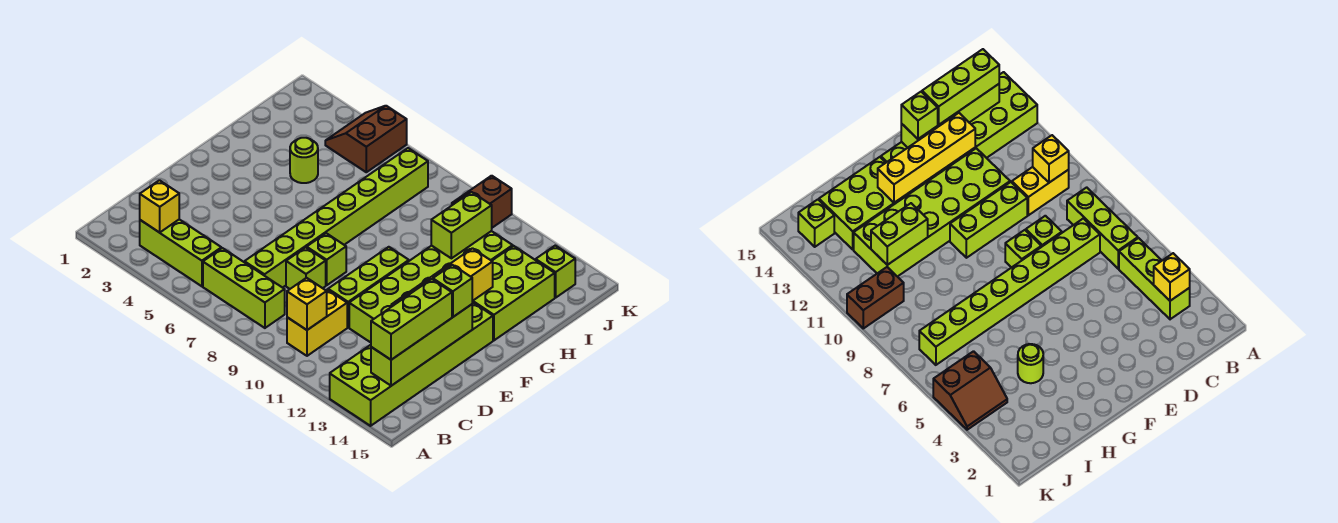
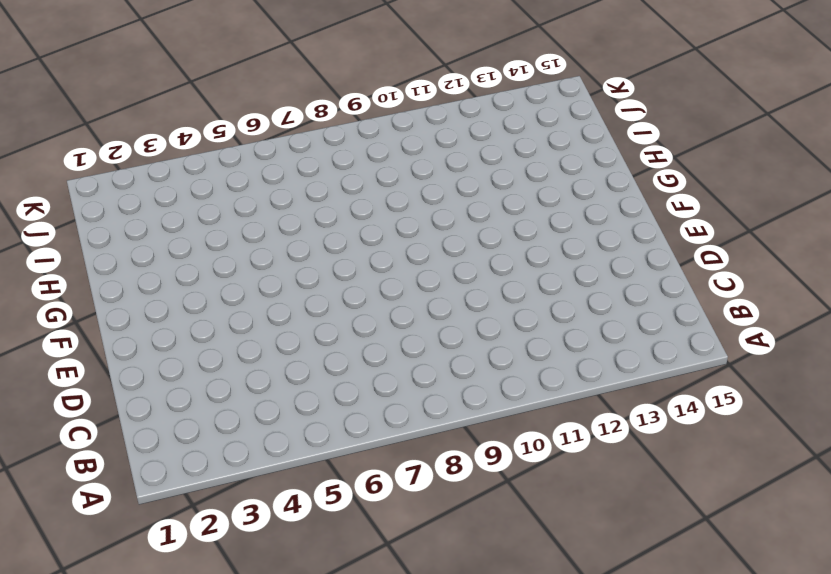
none -> lime brick A13:F14 level 1
none -> lime brick B3:B5 level 1
none -> lime brick B6:B8 level 1

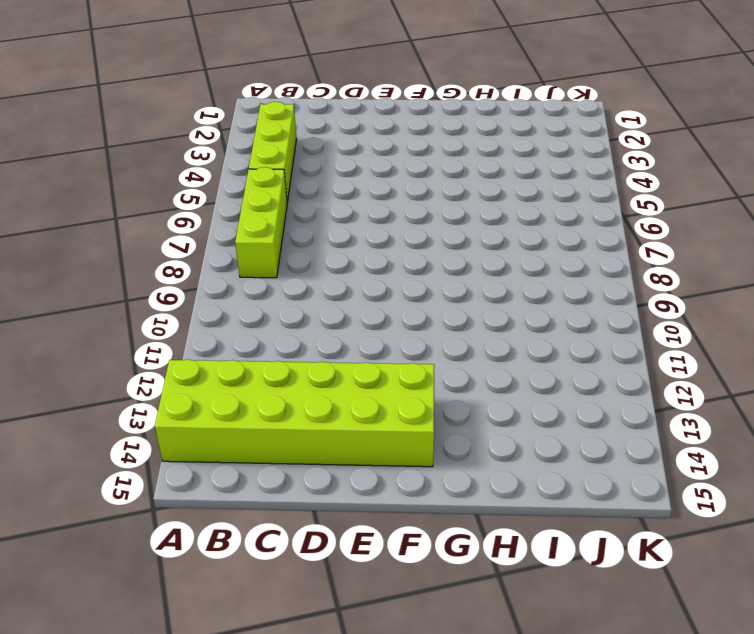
none -> yellow brick B10:C10 level 1
none -> lime brick C7:J7 level 1
none -> lime brick D8 level 1

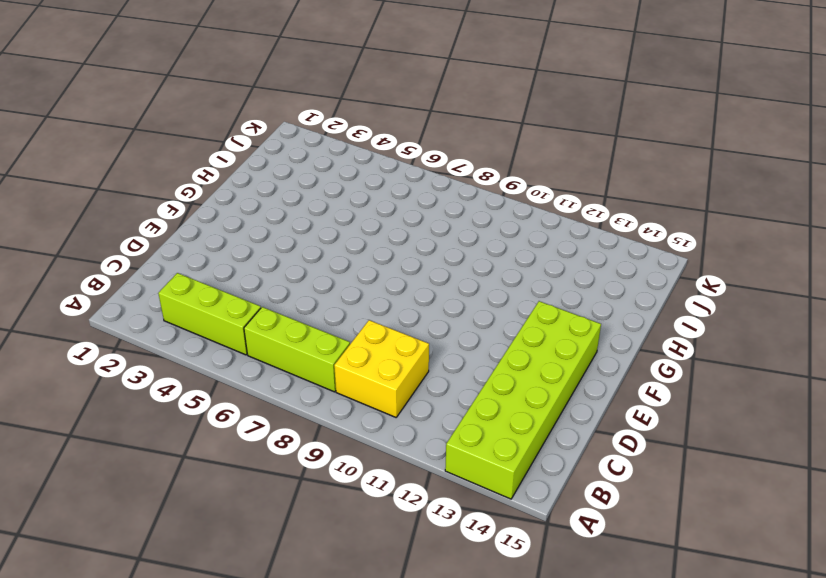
yellow brick B9:C10 level 1 -> yellow brick B10:C10 level 1
none -> lime brick C7:J7 level 1
none -> lime brick D8 level 1
none -> lime brick D10:F10 level 1

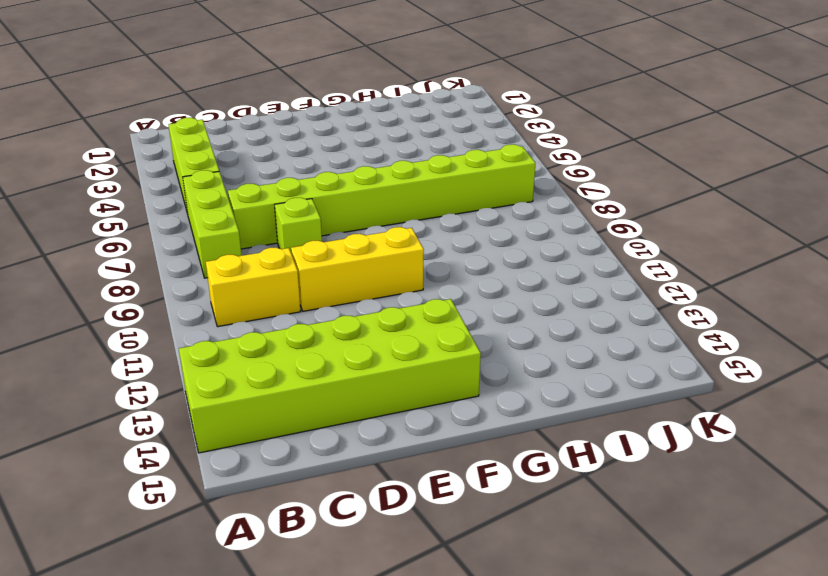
yellow brick D10:F10 level 1 -> lime brick D10:F10 level 1
none -> lime brick D11:I12 level 1
none -> lime brick E8 level 1
none -> lime brick G13:I14 level 1

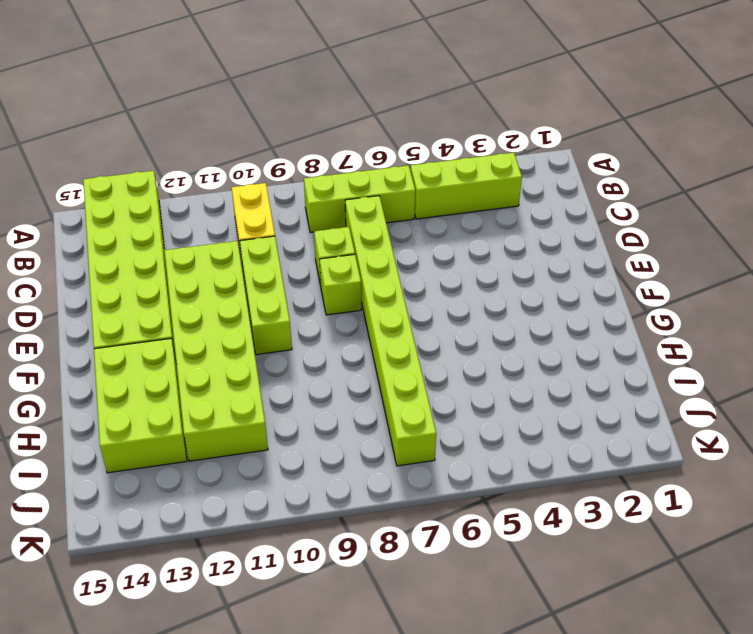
none -> lime round brick H4 level 1
none -> brown slope J4:K5 level 1 top 5
none -> brown brick J10:K10 level 1

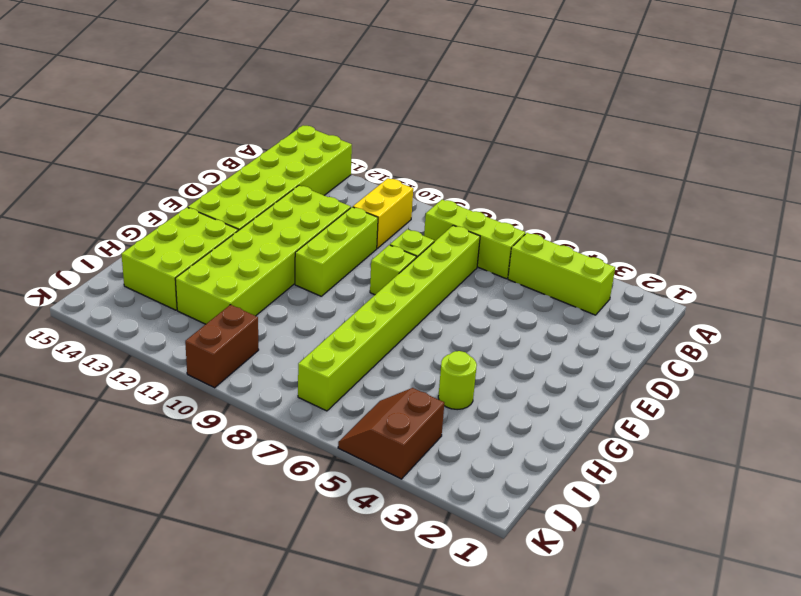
brown slope J4:K5 level 1 top 4 -> brown slope J4:K5 level 1 top 5
none -> lime brick J14 level 1
none -> yellow brick B3 level 2
none -> yellow brick B10 level 2

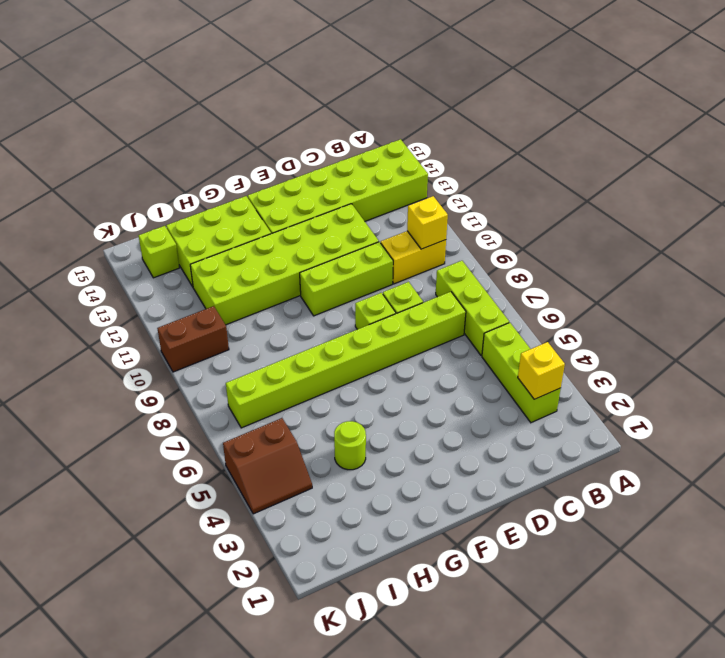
none -> lime brick B14:E14 level 2
none -> yellow brick D13:G13 level 2
none -> lime brick H11:I11 level 2

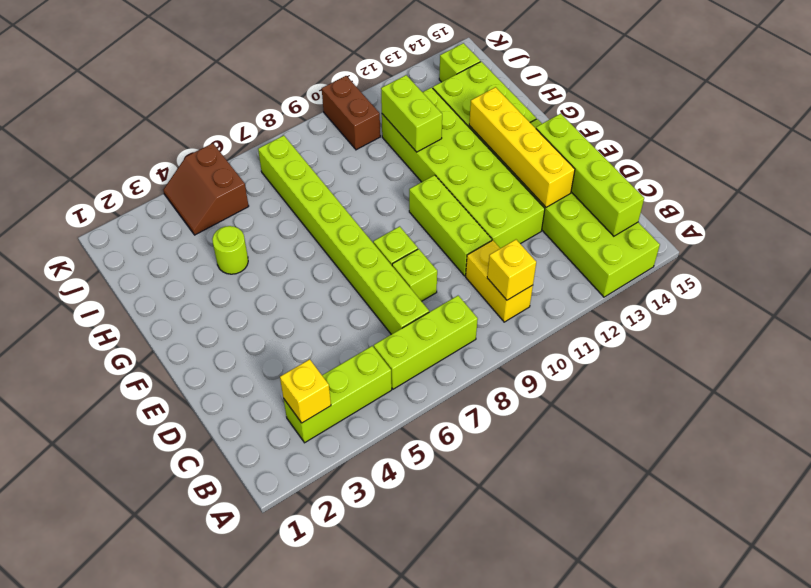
none -> lime brick B14:D14 level 3
none -> lime brick E14 level 3

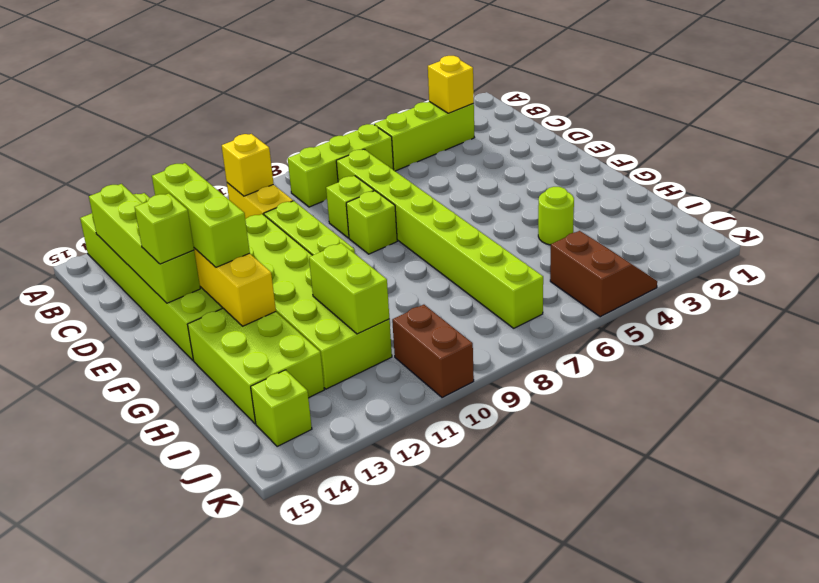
lime brick D13:F13 level 3 -> lime brick B14:D14 level 3

